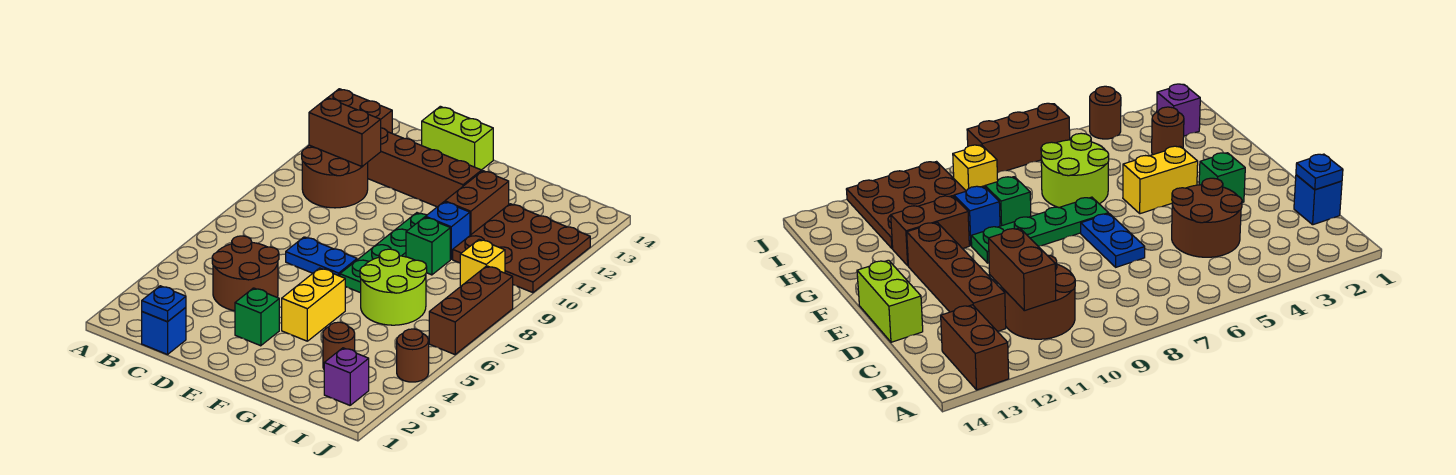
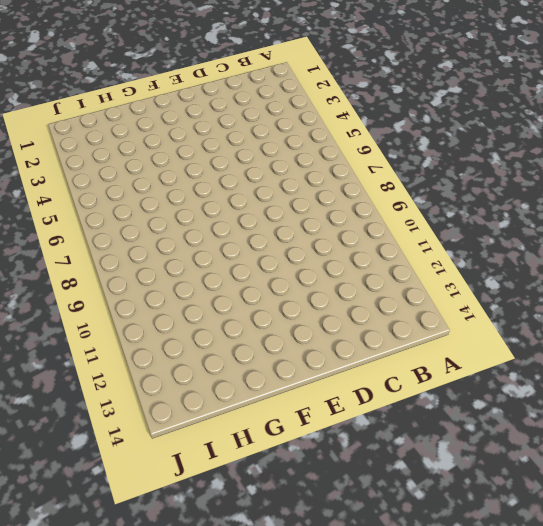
none -> brown brick A13:B13 level 1
none -> brown round brick B10:C11 level 1
none -> blue brick C1 level 1

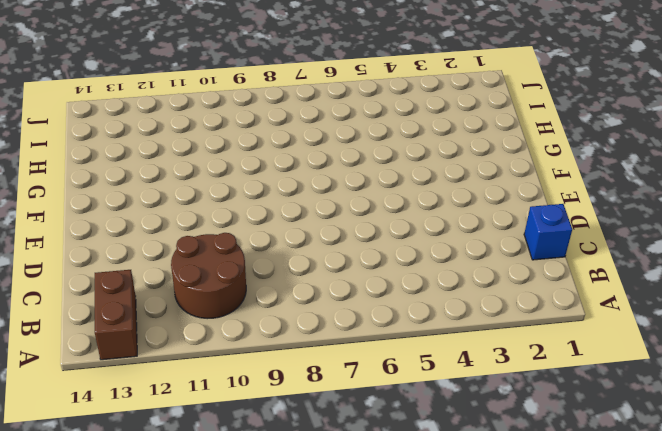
none -> brown round brick C4:D5 level 1
none -> brown brick C12:F12 level 1
none -> blue plate D7:E7 level 1

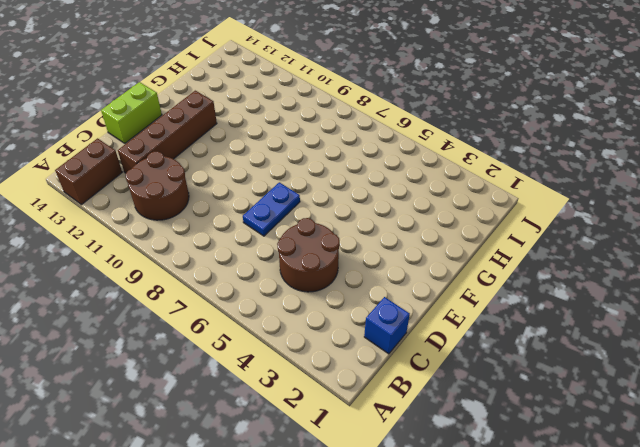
none -> green brick E3 level 1
none -> yellow brick F4:F5 level 1
none -> green plate F7:F10 level 1

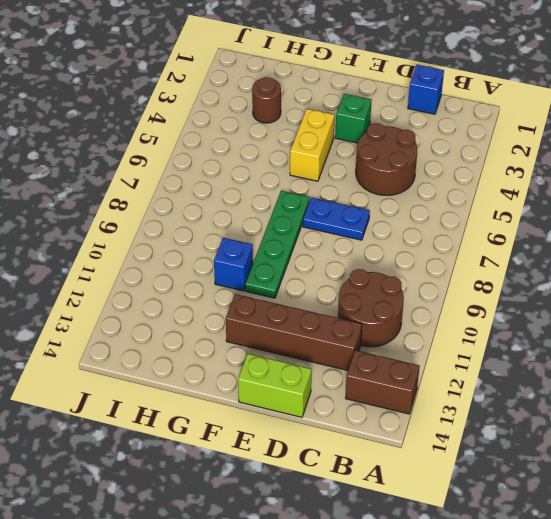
none -> lime round brick G6:H7 level 1
none -> green brick G9 level 1
none -> brown brick G11:G12 level 1

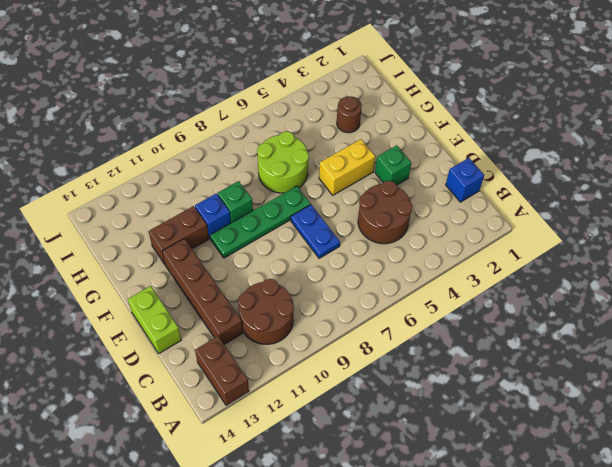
none -> brown plate H10:J12 level 1
none -> purple brick I2 level 1
none -> yellow brick I9 level 1

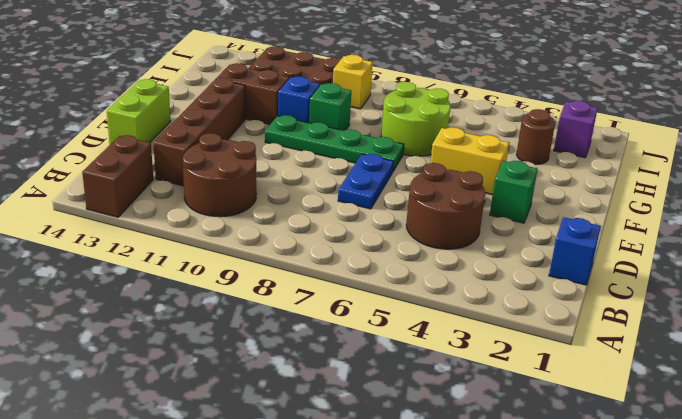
none -> brown round brick J4 level 1
none -> brown brick J6:J8 level 1
none -> brown brick B11:C11 level 2

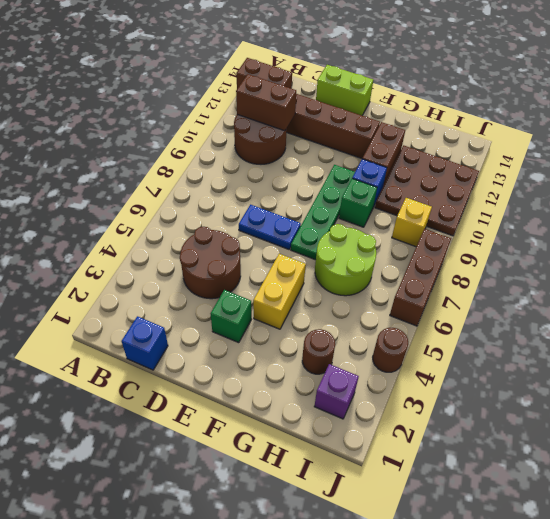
none -> blue plate C1 level 2

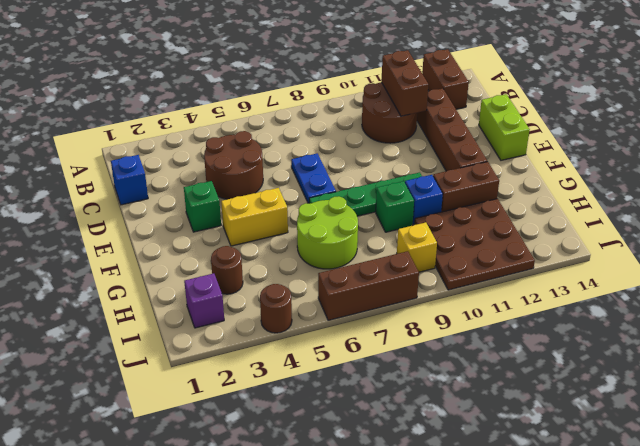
none -> blue plate C1 level 2

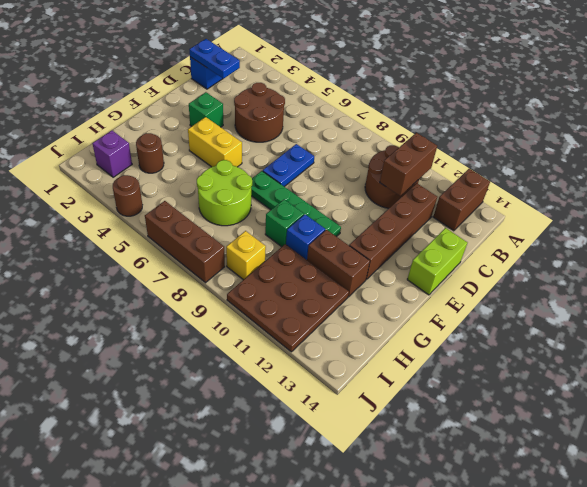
blue plate C1:C2 level 2 -> blue plate C1 level 2

